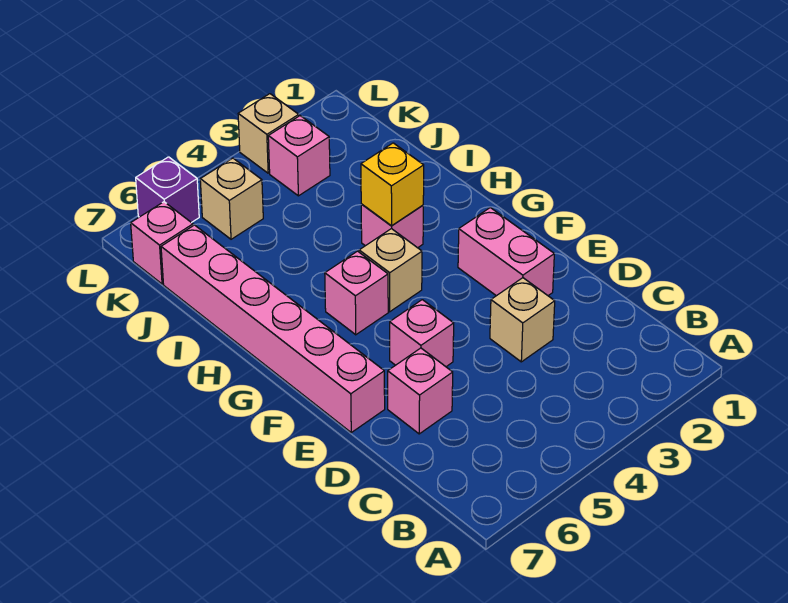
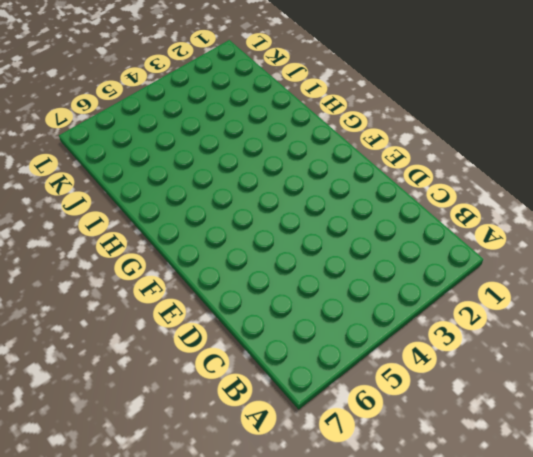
none -> tan brick D3 level 1
none -> pink brick D6 level 1
none -> pink brick E2:F2 level 1

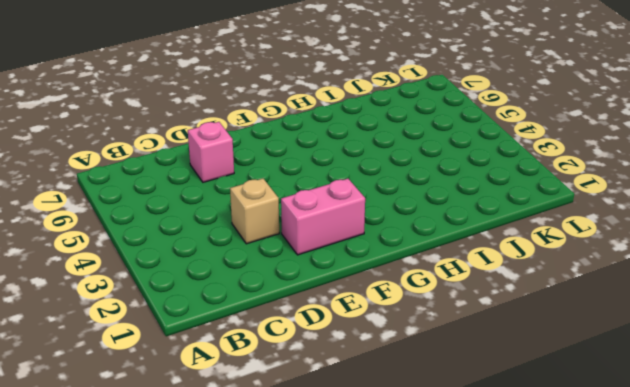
none -> pink brick E5 level 1
none -> pink brick E7:J7 level 1
none -> tan brick G4 level 1

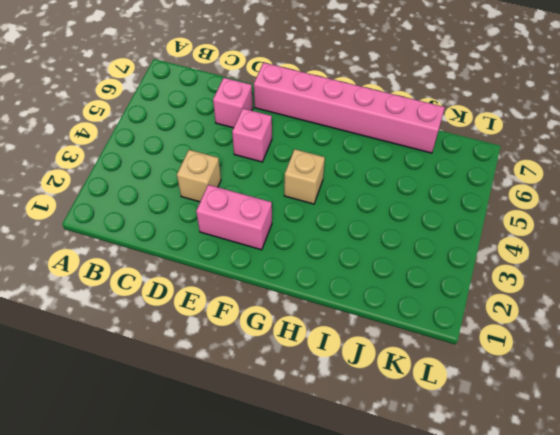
none -> pink brick G5 level 1
none -> pink brick H3 level 1
none -> pink brick K3 level 1

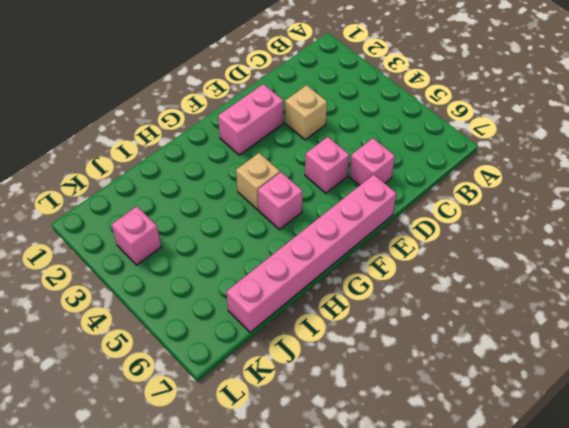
none -> pink brick H3 level 1
none -> tan brick K5 level 1
none -> pink brick K7 level 1

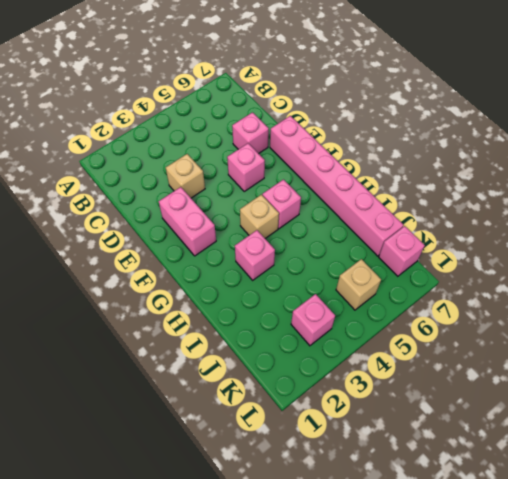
none -> tan brick L3 level 1
none -> purple brick L6 level 1
none -> yellow brick H3 level 2

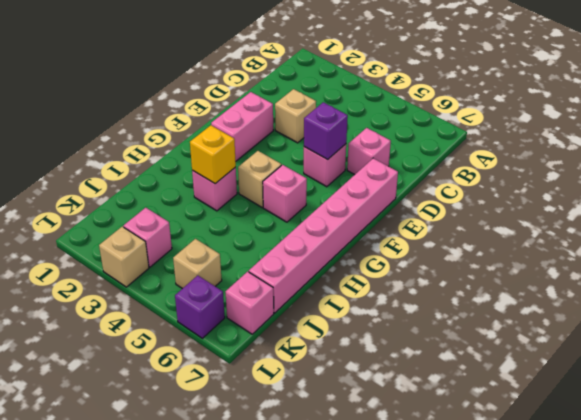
purple brick E5 level 2 -> none

